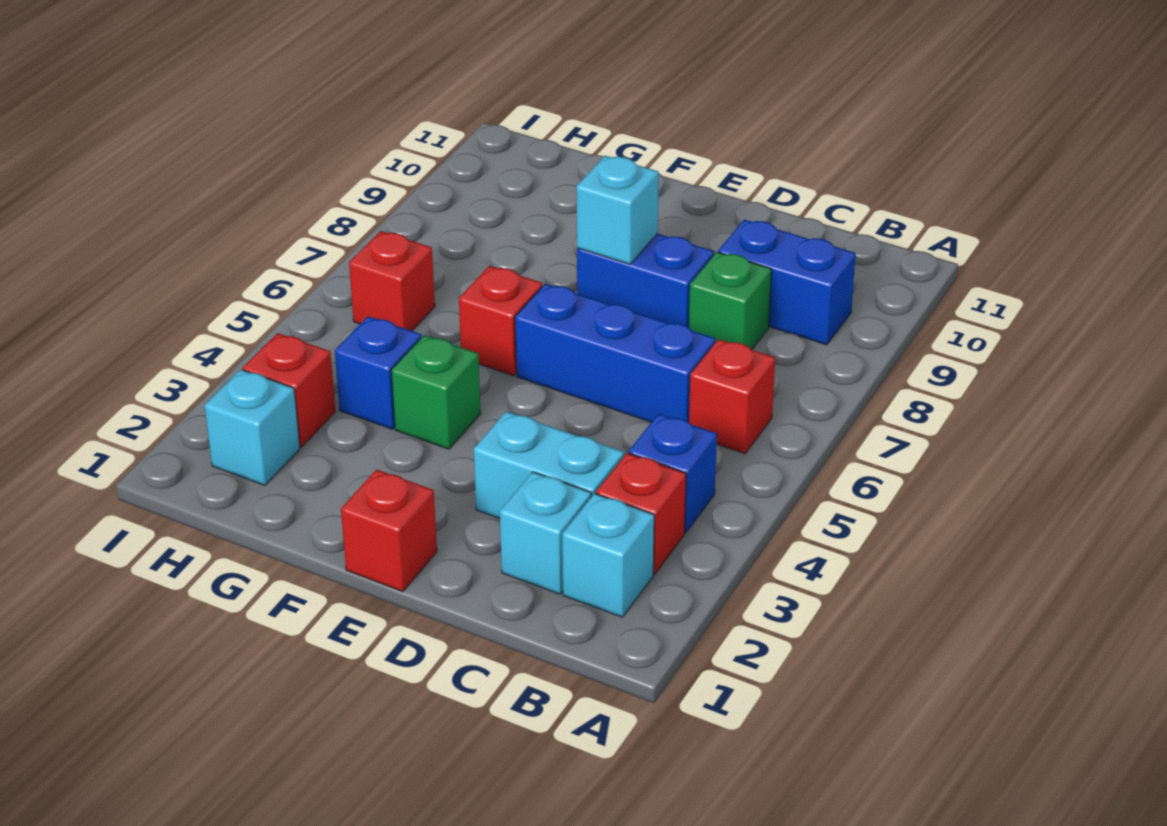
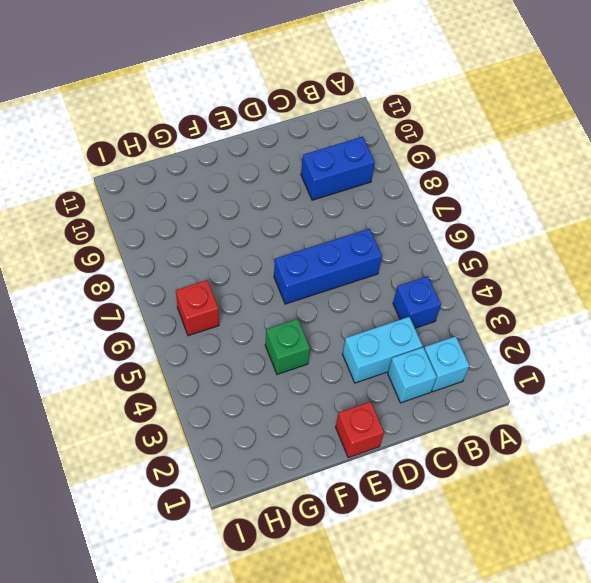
none -> red brick B3 level 1
none -> red brick B6 level 1
none -> green brick C8 level 1

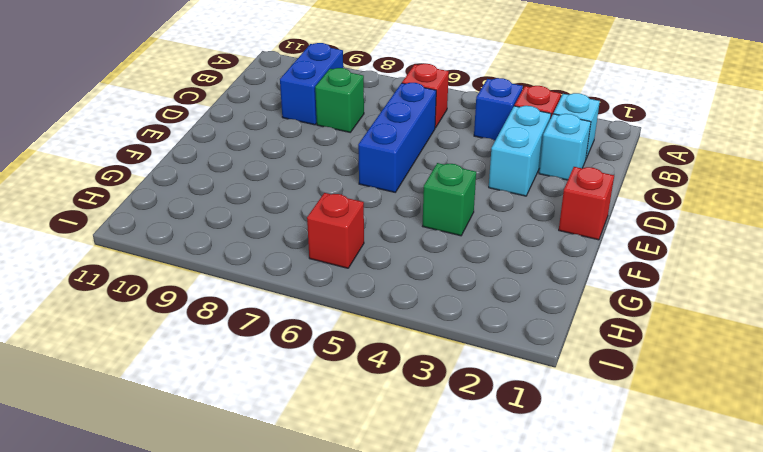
none -> blue brick D8:E8 level 1
none -> red brick F6 level 1
none -> blue brick G4 level 1

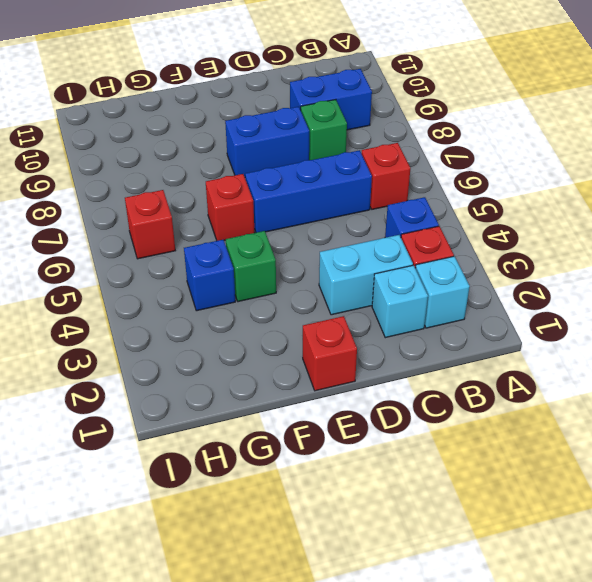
none -> cyan brick H2 level 1
none -> red brick H3 level 1
none -> cyan brick E8 level 2

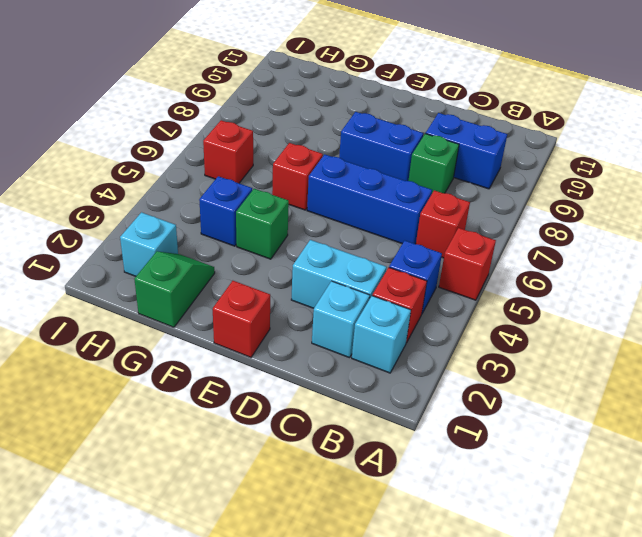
red brick A5 level 1 -> red brick H3 level 1
green slope G1:G2 level 1 top 1 -> none
none -> cyan brick E8 level 2

